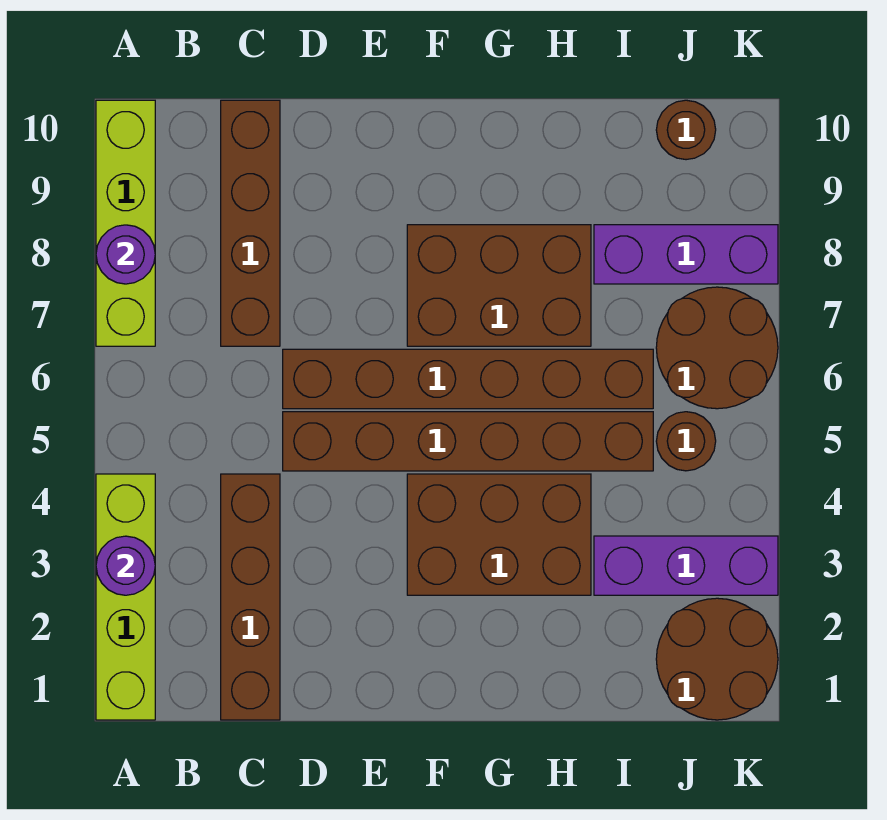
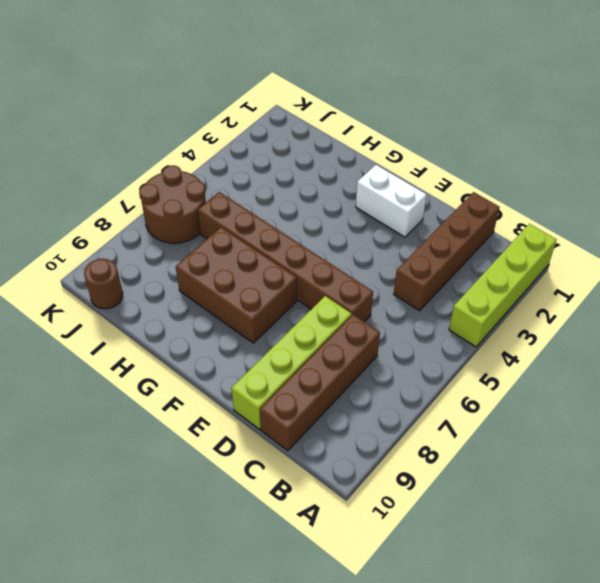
lime brick D7:D10 level 1 -> lime brick A7:A10 level 1
white brick E2:F2 level 1 -> none
none -> brown brick D5:I5 level 1
none -> brown brick F3:H4 level 1
none -> purple brick I3:K3 level 1

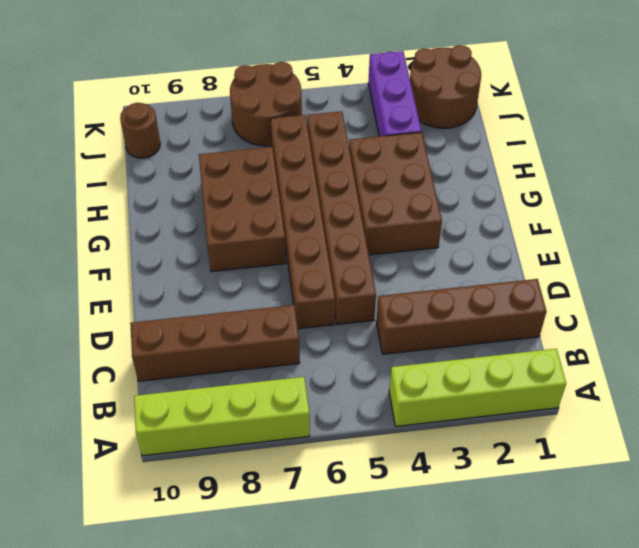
none -> purple brick I8:K8 level 1
none -> brown round brick J5 level 1
none -> purple round brick A3 level 2

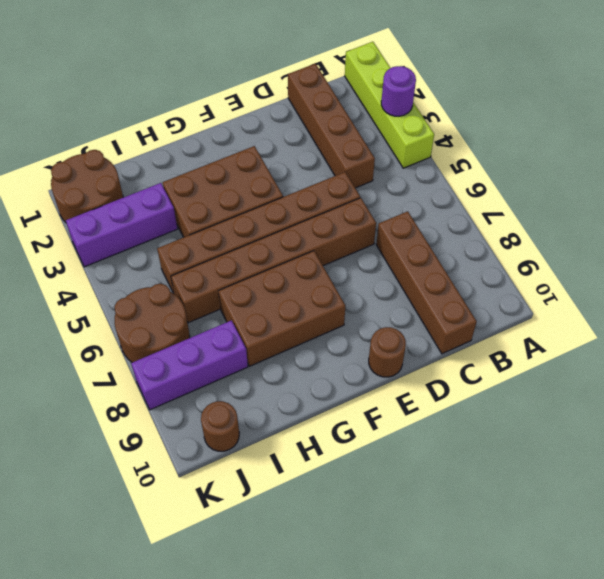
brown round brick E10 level 1 -> brown round brick J5 level 1
none -> lime brick A7:A10 level 1
none -> purple round brick A8 level 2

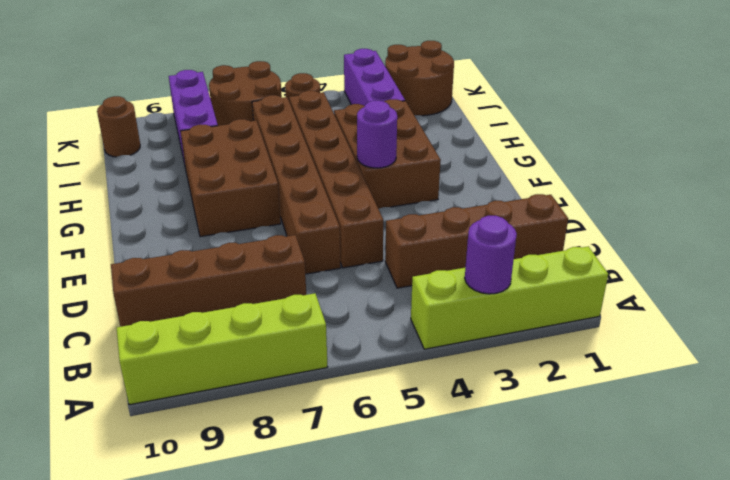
purple round brick F4 level 2 -> purple round brick A8 level 2

